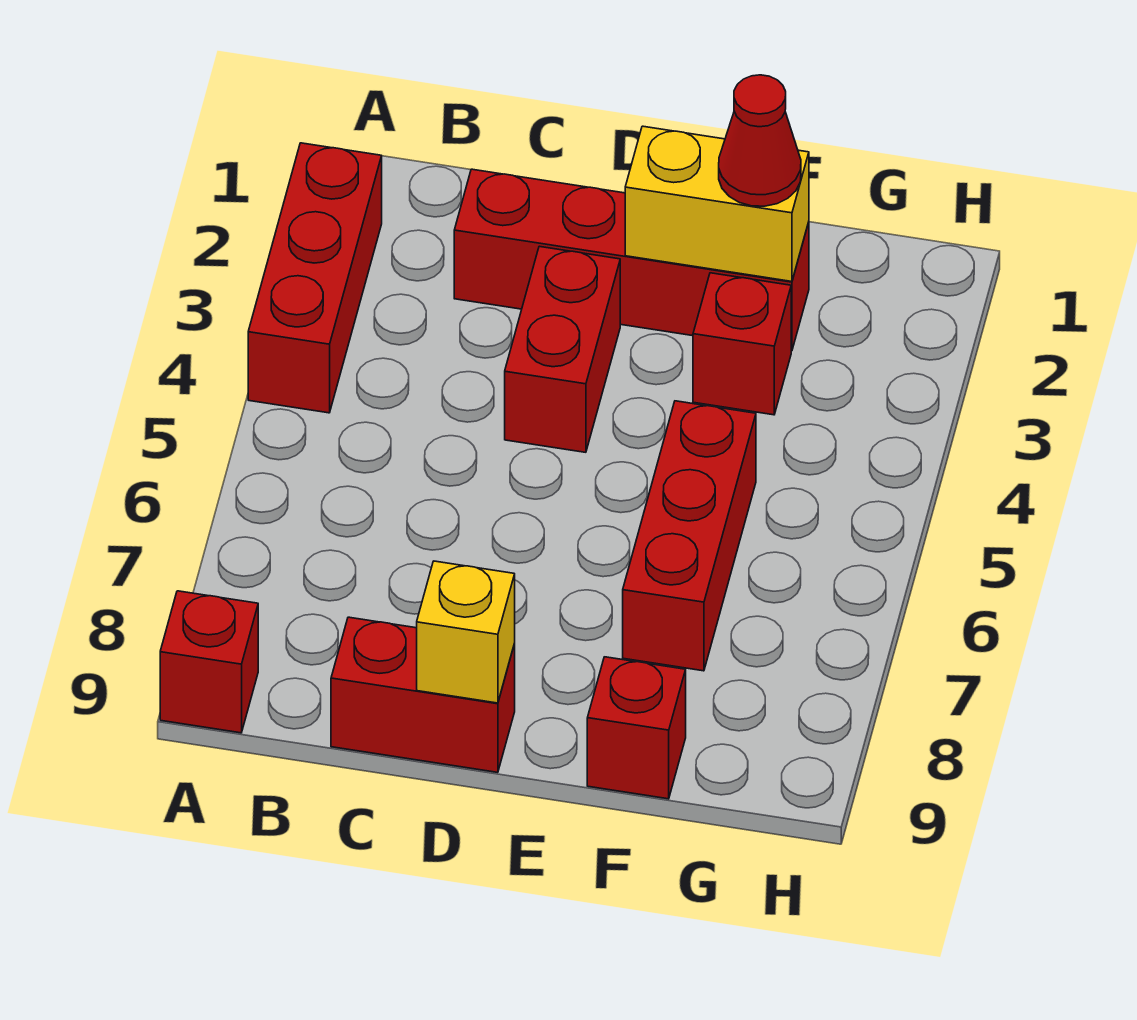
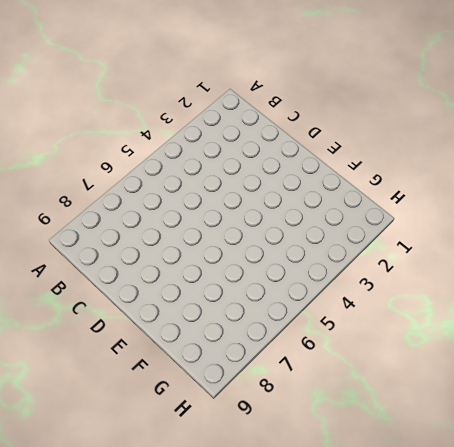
none -> red brick A2:A4 level 1
none -> red brick A9 level 1

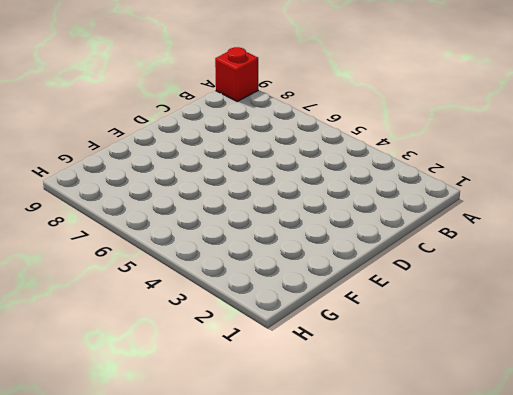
none -> red brick A2:A4 level 1
none -> red brick C2:F2 level 1

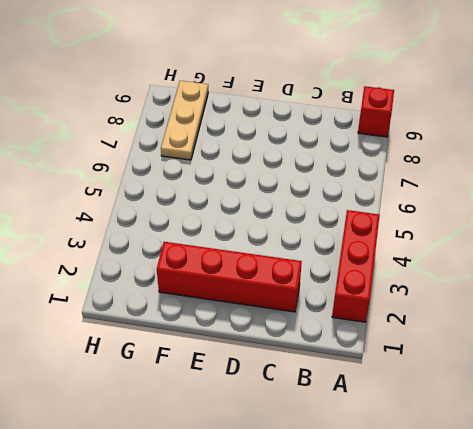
tan plate G7:G9 level 1 -> none
none -> red brick C9:D9 level 1
none -> red brick D3:D4 level 1

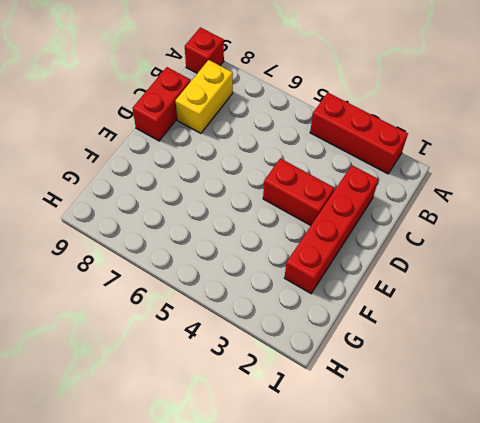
yellow brick B8:C8 level 1 -> yellow brick E2:F2 level 2
none -> red brick F3 level 1
none -> red brick F5:F7 level 1

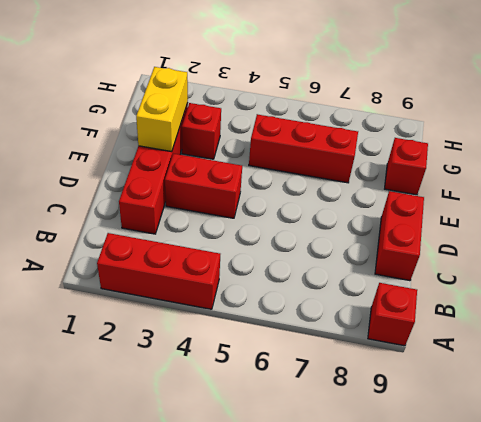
none -> yellow brick D9 level 2
none -> red cone F2 level 3

